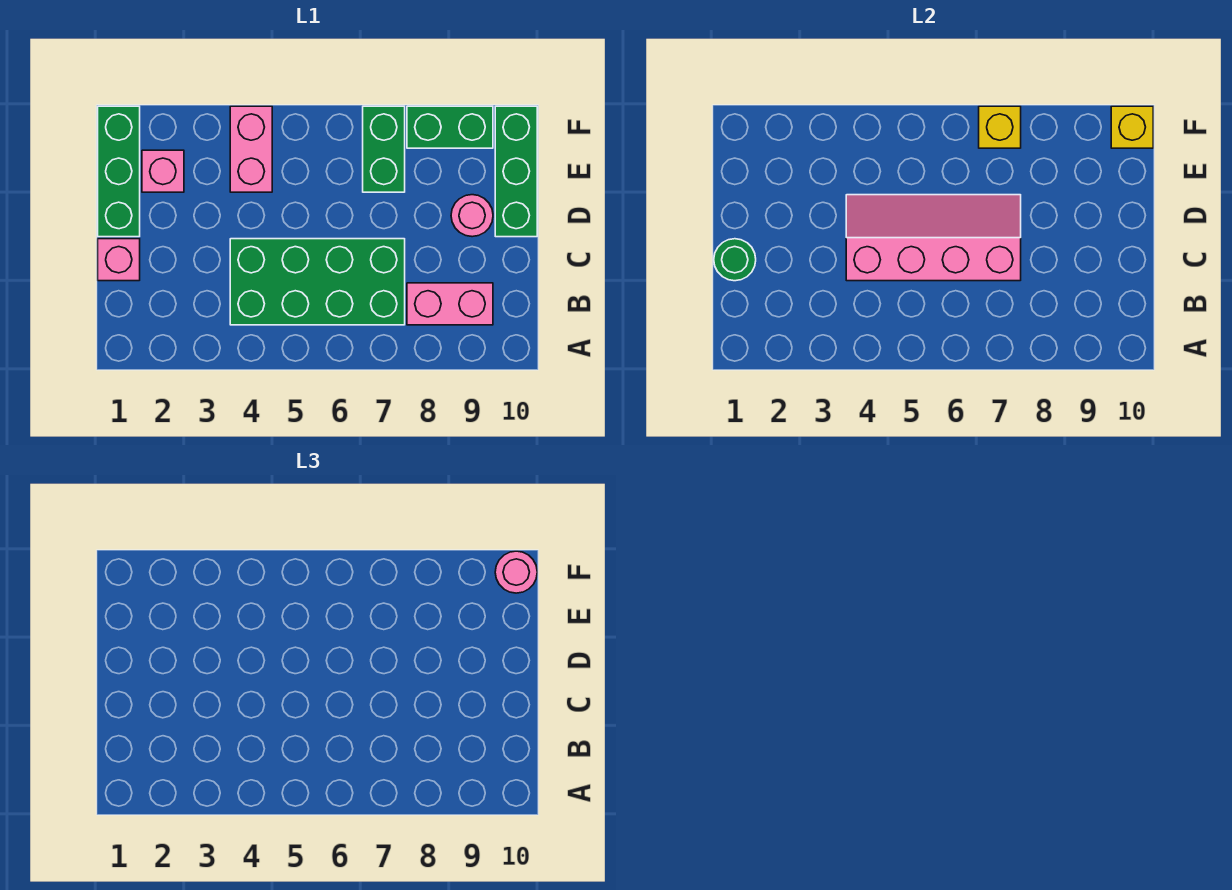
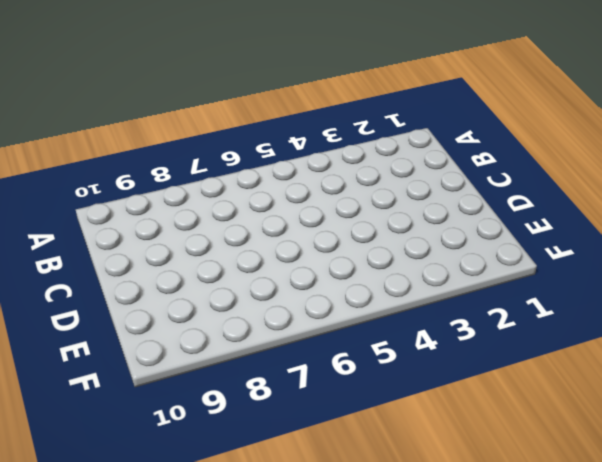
none -> green brick B4:C7 level 1
none -> pink brick B8:B9 level 1
none -> pink brick C1 level 1

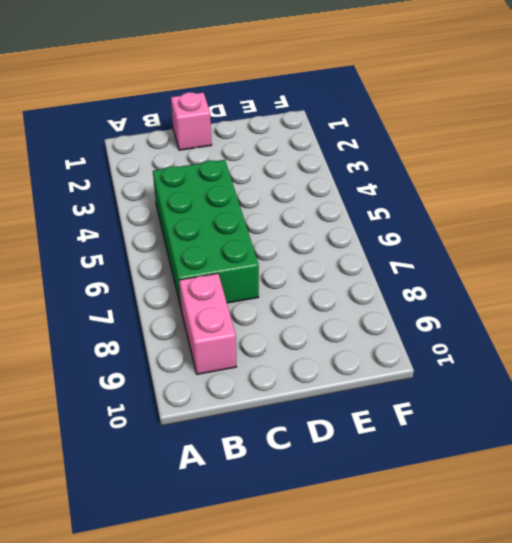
none -> green brick D1:F1 level 1
none -> pink round brick D9 level 1
none -> green brick D10:F10 level 1

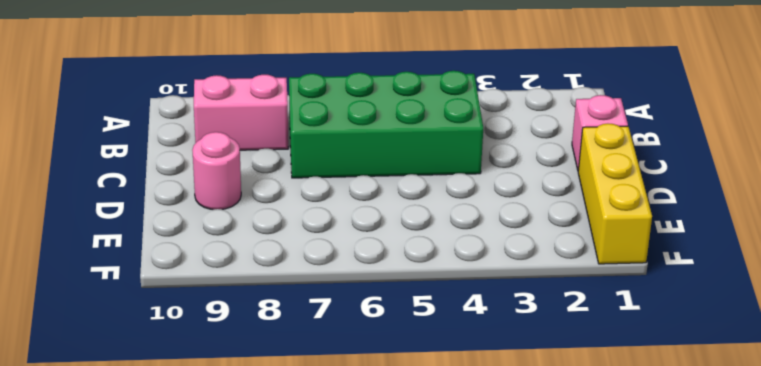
yellow brick D1:F1 level 1 -> green brick D1:F1 level 1
none -> green brick D10:F10 level 1
none -> pink brick E2 level 1
none -> pink brick E4:F4 level 1

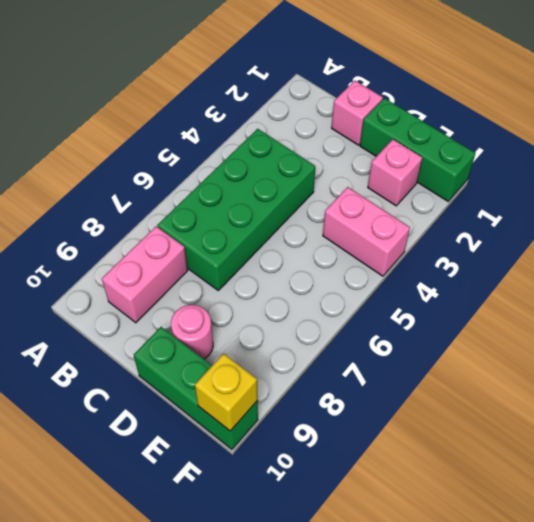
none -> green brick E7:F7 level 1
none -> green brick F8:F9 level 1
none -> green round brick C1 level 2

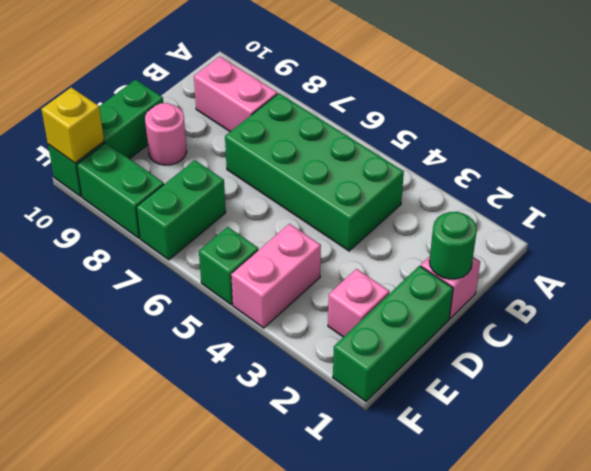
green brick F5 level 1 -> none
none -> pink slope C4:D7 level 2 top C
none -> yellow brick F7 level 2
none -> pink round brick F10 level 3

